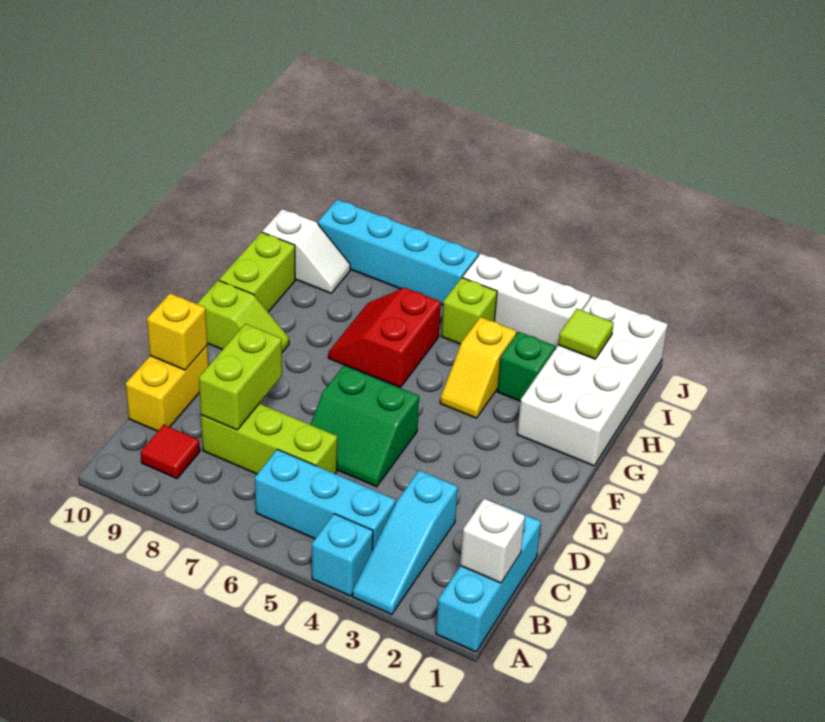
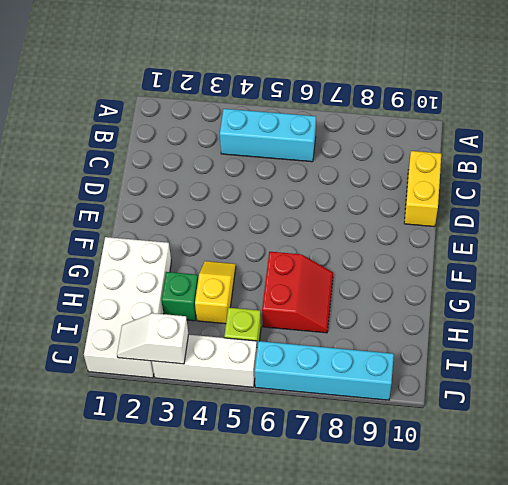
white slope J2:J3 level 2 top 3 -> white slope I9:I10 level 1 top 10
none -> cyan brick A1:C1 level 1
none -> cyan slope A3:C3 level 1 top C
none -> cyan brick A4 level 1

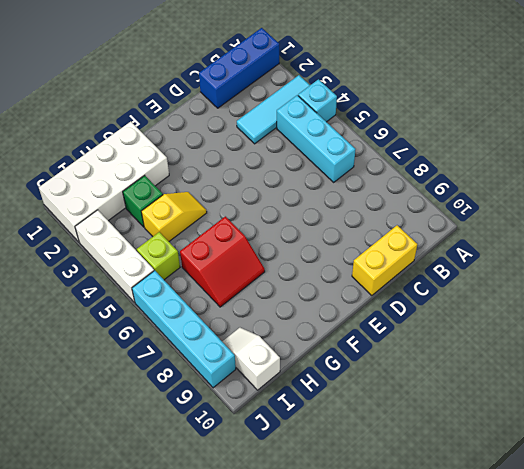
blue brick A1:C1 level 1 -> cyan brick A1:C1 level 1
cyan tile A3:C3 level 1 -> cyan slope A3:C3 level 1 top C
none -> red tile B9 level 1
none -> lime brick C6:C8 level 1
none -> green slope D5:E6 level 1 top E

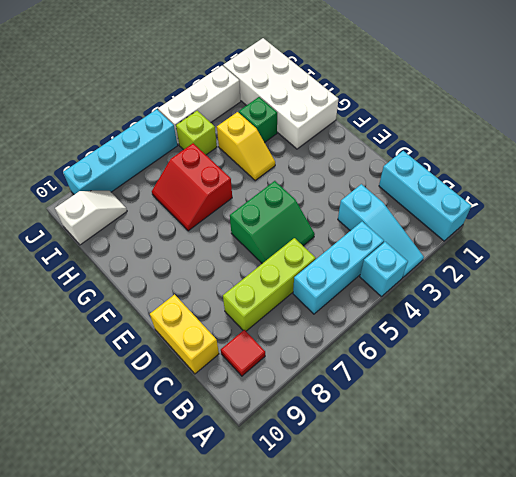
none -> lime slope F9:F10 level 1 top 10
none -> lime brick G10:H10 level 1
none -> white brick B1 level 2

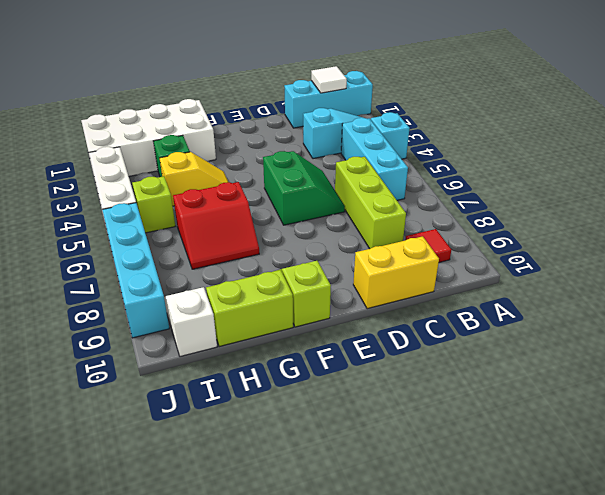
white tile B1 level 2 -> white brick B1 level 2
none -> lime brick C8:D8 level 2
none -> yellow brick D10 level 2
none -> lime tile I2 level 2

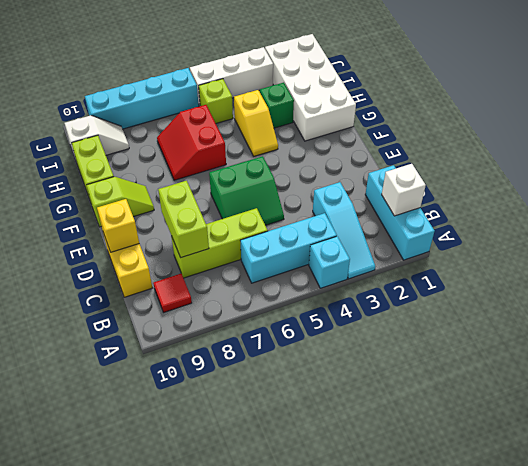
none -> lime tile I2 level 2

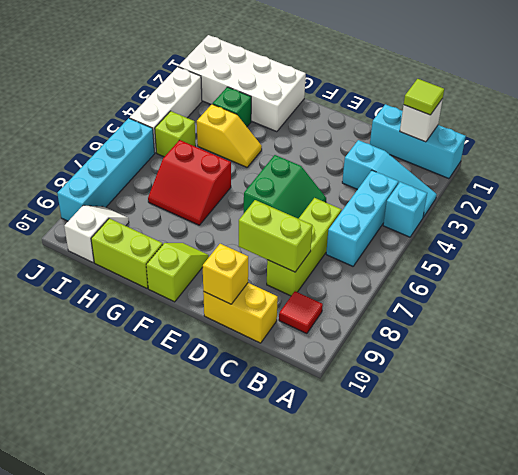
lime tile B1 level 3 -> lime tile I2 level 2

